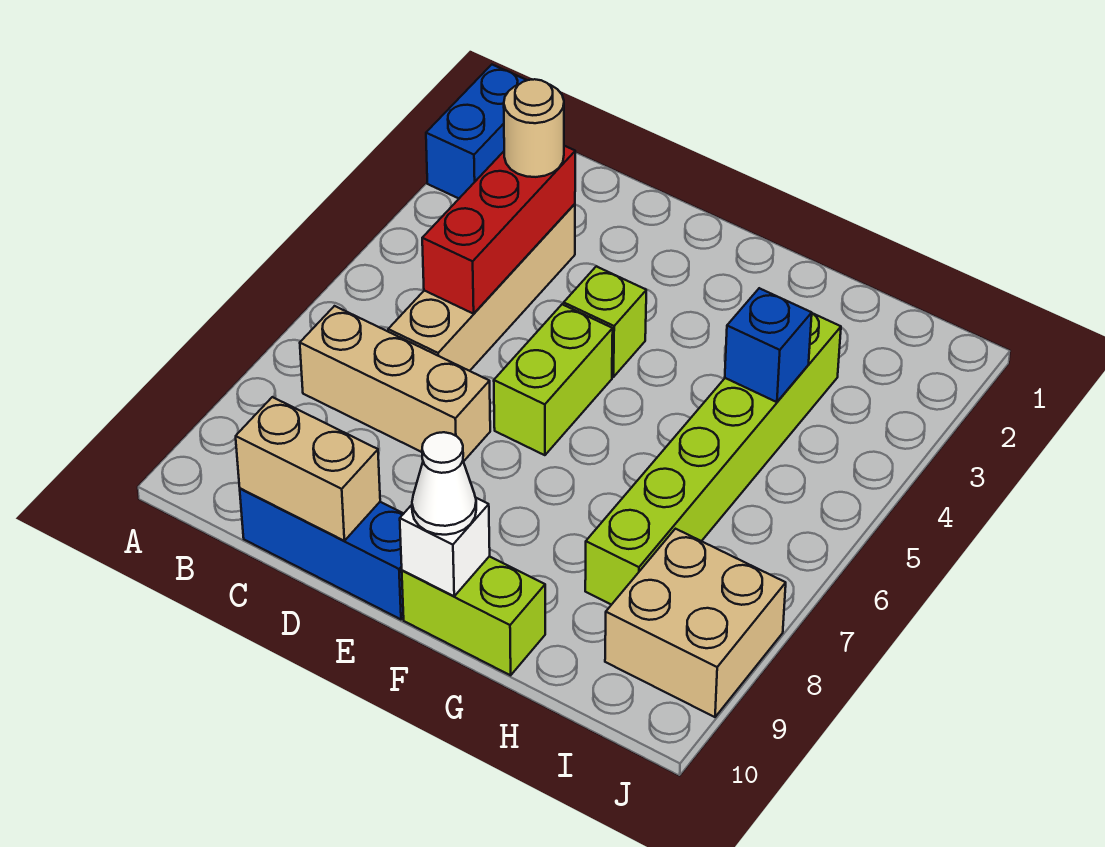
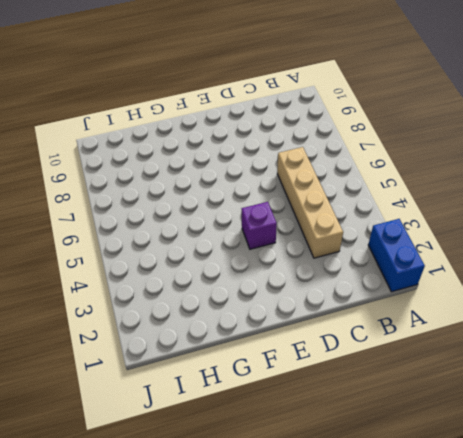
purple brick E4 level 1 -> lime brick E4 level 1
none -> tan brick B7:D7 level 1
none -> blue brick C10:E10 level 1
none -> lime brick E5:E6 level 1

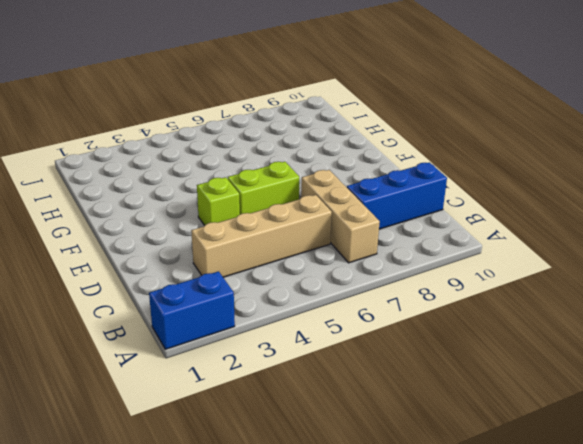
blue brick C8:C10 level 1 -> blue brick C10:E10 level 1
none -> lime brick F10:G10 level 1
none -> lime brick H3:H8 level 1
none -> tan brick I8:J9 level 1

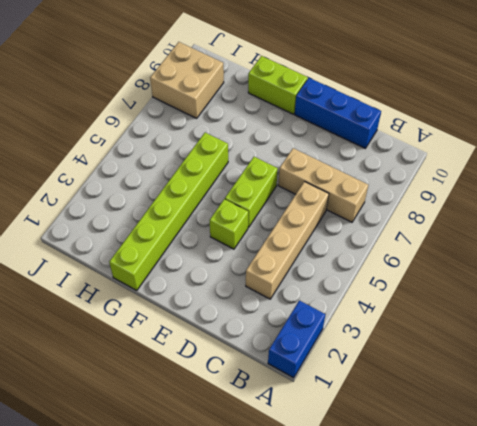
lime brick G1:G6 level 1 -> lime brick H3:H8 level 1
none -> red brick C3:C5 level 2
none -> tan brick C10:D10 level 2
none -> white brick F10 level 2

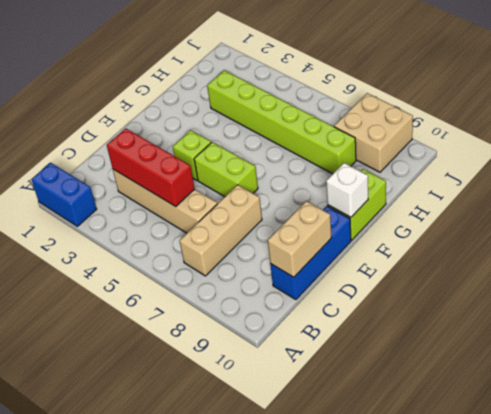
none -> blue brick H4 level 2
none -> tan round brick C3 level 3
none -> white cone F10 level 3

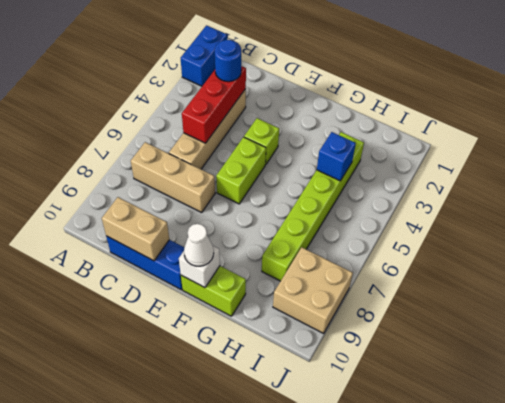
blue round brick C3 level 3 -> tan round brick C3 level 3

